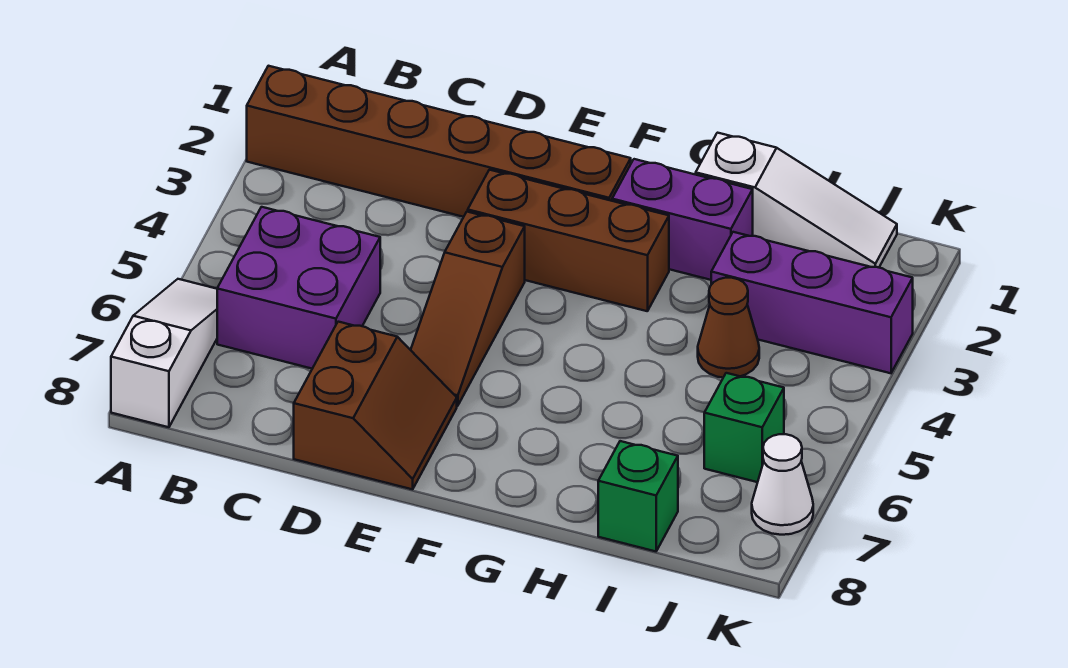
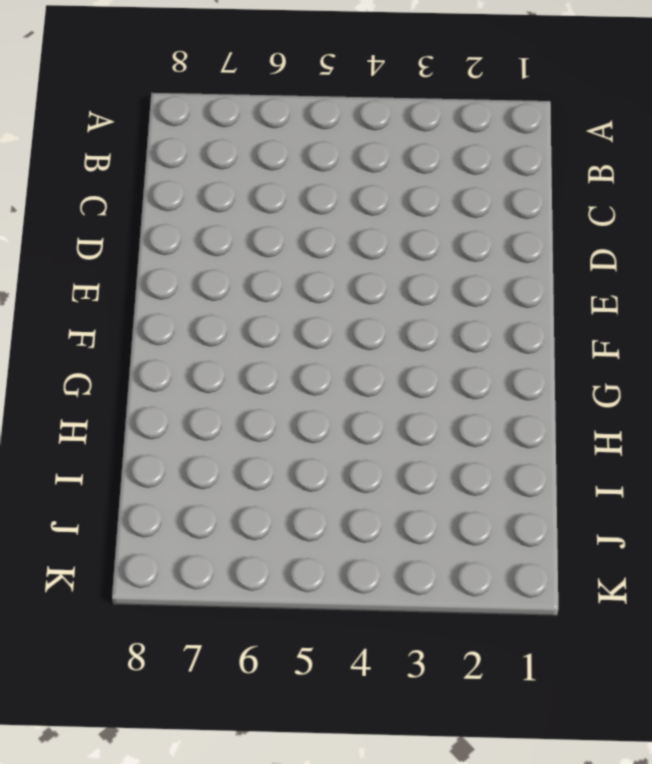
none -> brown brick A2:F2 level 1
none -> white slope A6:A8 level 1 top 8
none -> purple brick B5:C6 level 1

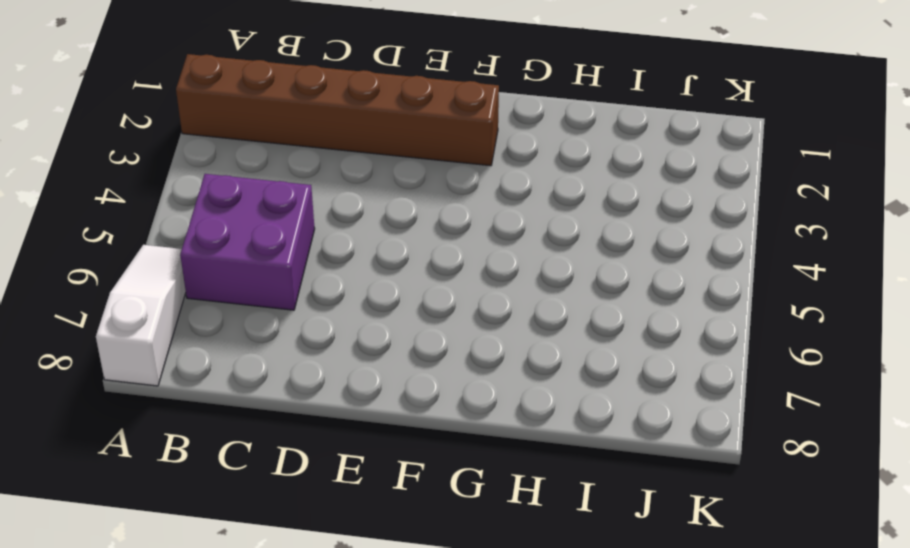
none -> brown slope D7:E8 level 1 top D
none -> brown brick E3:G3 level 1
none -> brown slope E4:E6 level 1 top 4

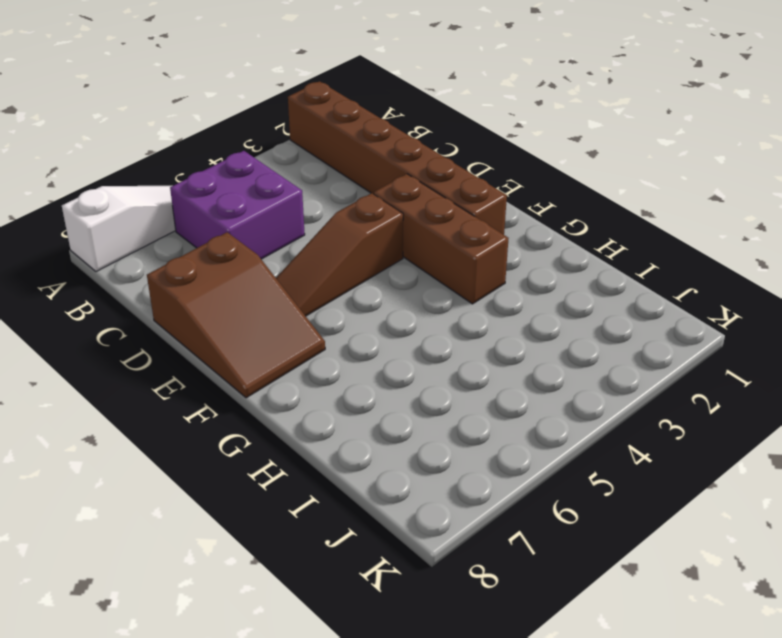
brown slope D7:F8 level 1 top D -> brown slope D7:E8 level 1 top D
none -> purple brick G2:H2 level 1
none -> white slope H1:J1 level 1 top H
none -> purple brick I3:K3 level 1

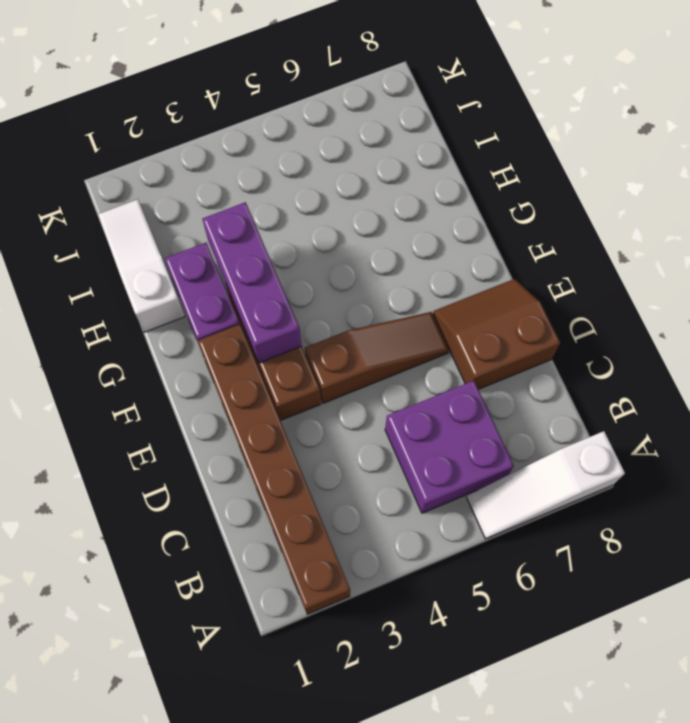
purple brick F3:H3 level 2 -> purple brick I3:K3 level 1
none -> brown cone I4 level 1
none -> green brick I8 level 1
none -> green brick J6 level 1

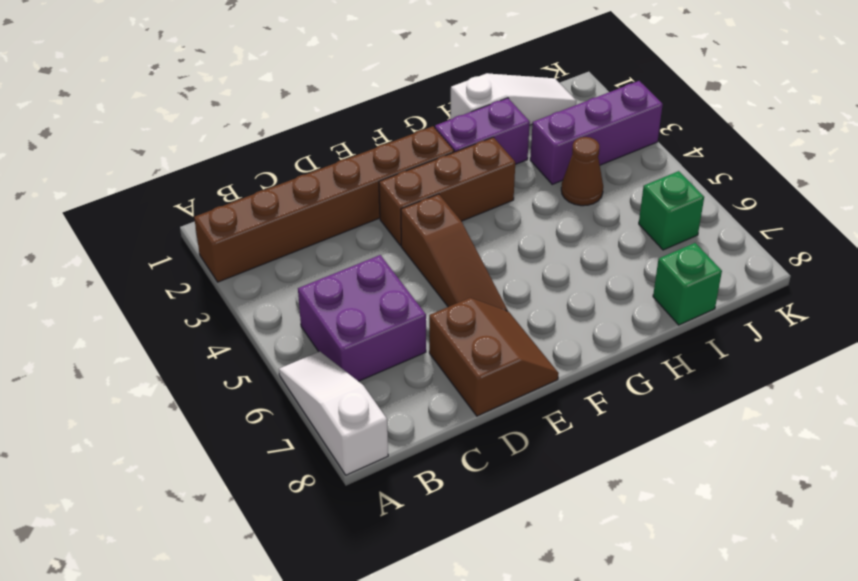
none -> white cone K7 level 1

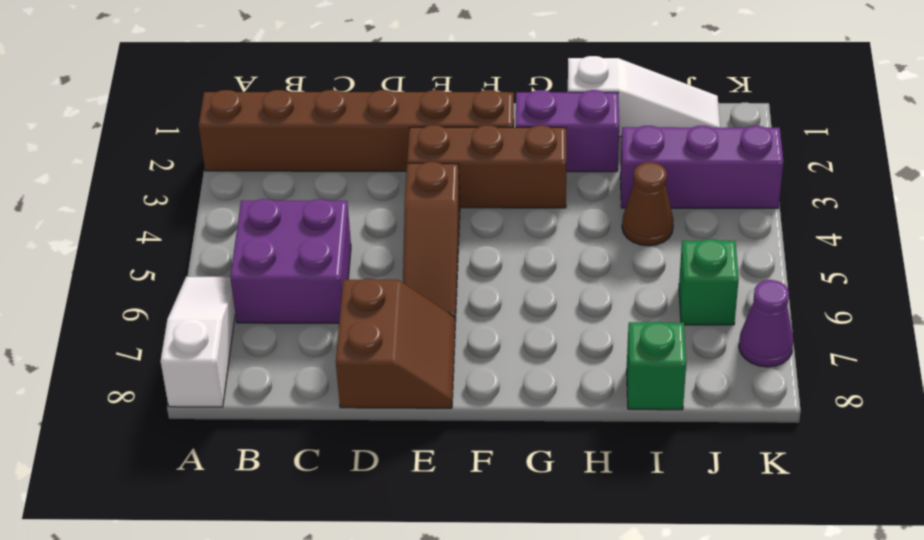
purple cone K7 level 1 -> white cone K7 level 1

